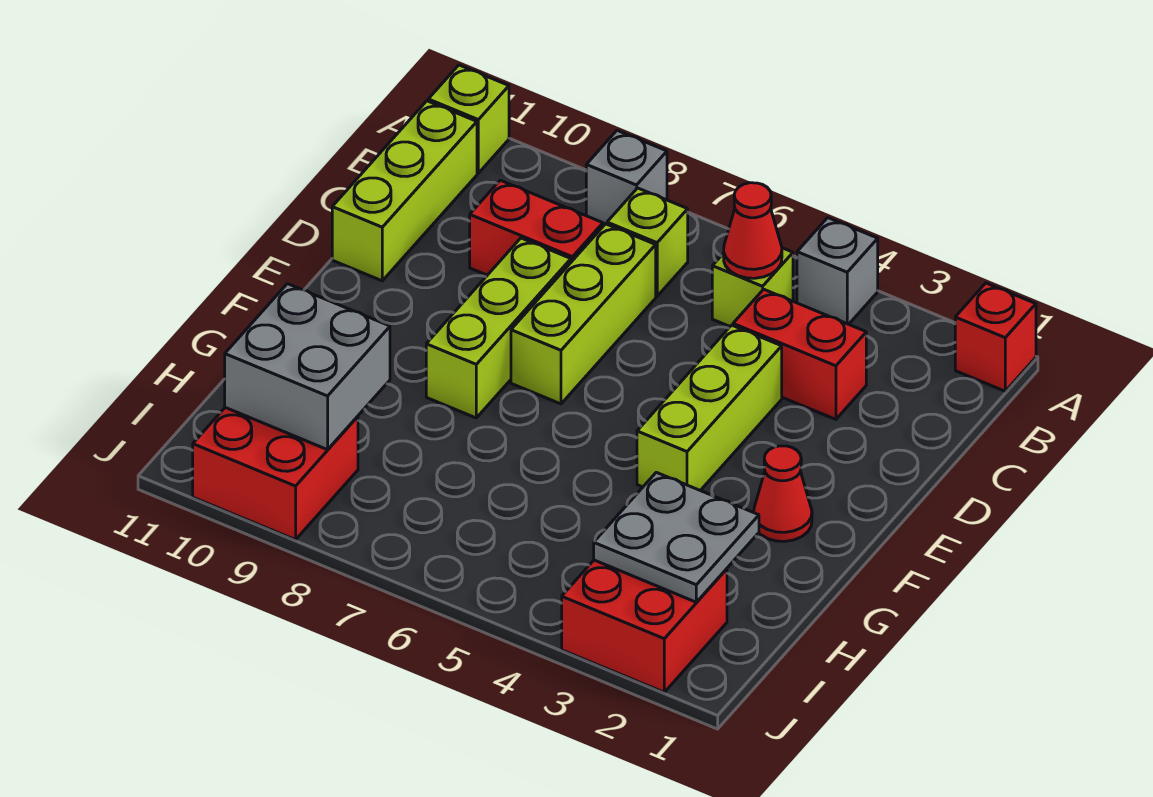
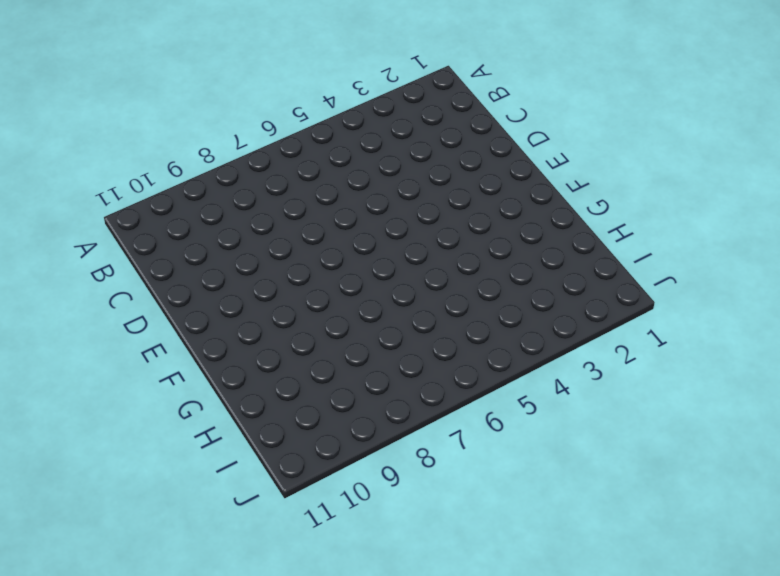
none -> red brick A1 level 1
none -> grey brick A4 level 1
none -> grey brick A8 level 1

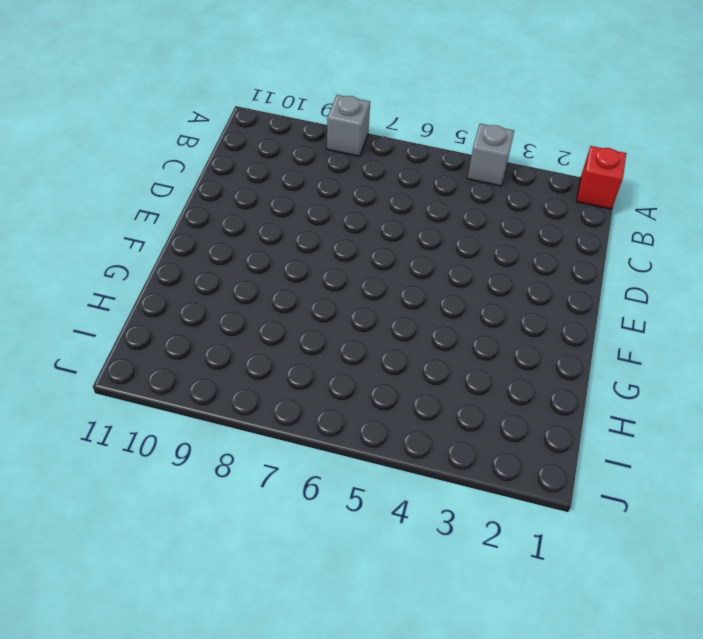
none -> lime brick A11 level 1
none -> lime brick B5 level 1
none -> lime brick B7 level 1

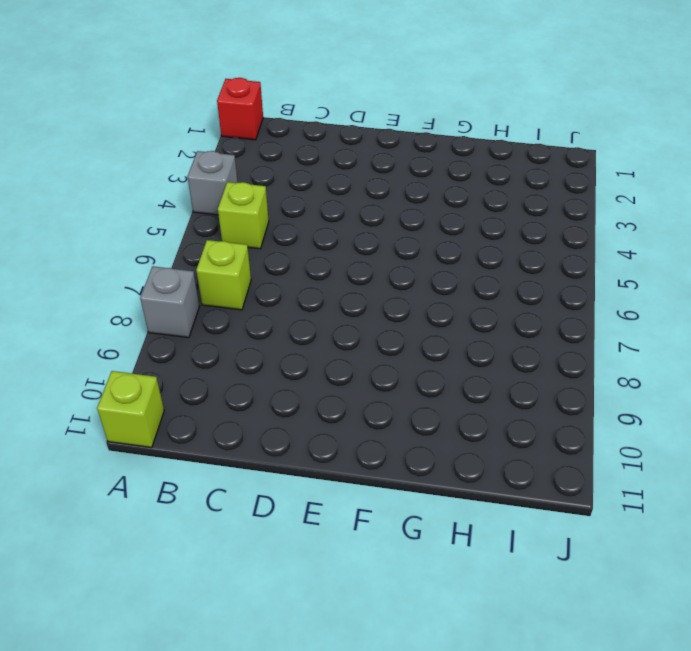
none -> lime brick B11:D11 level 1
none -> red brick C3:C4 level 1
none -> lime brick C7:E7 level 1

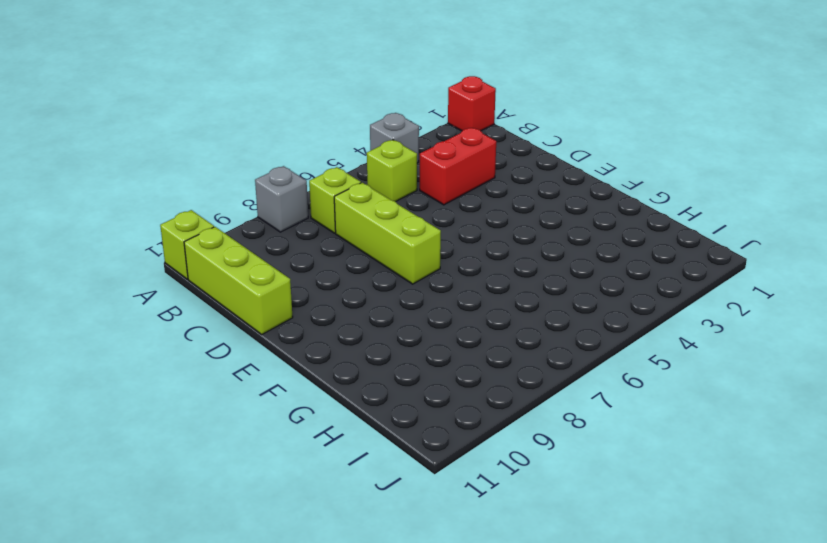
none -> red brick C8:C9 level 1
none -> lime brick D4:F4 level 1
none -> lime brick D8:F8 level 1

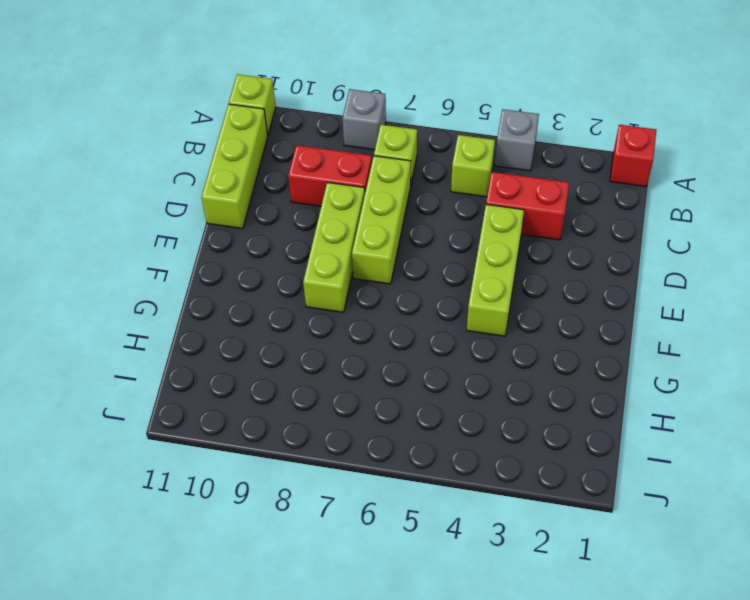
none -> red cone F2 level 1
none -> red brick I2:J3 level 1
none -> red brick I9:J10 level 1

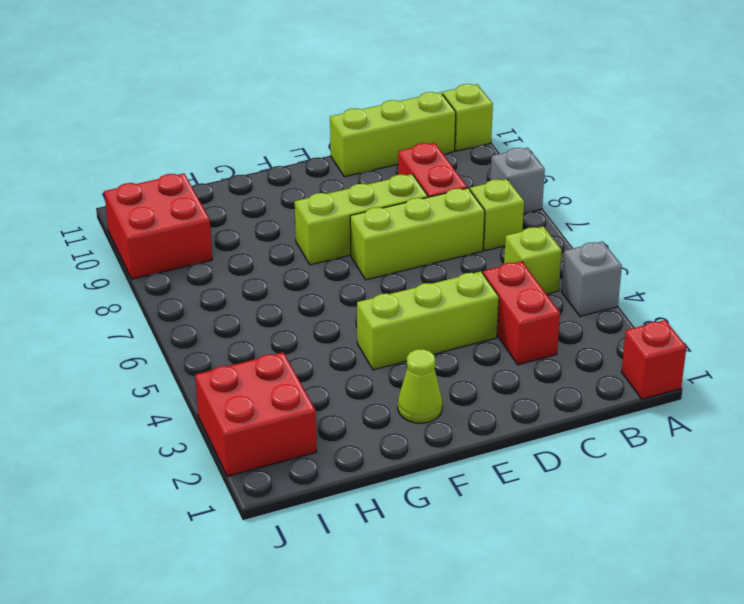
lime cone F2 level 1 -> red cone F2 level 1
none -> red cone B5 level 2
none -> grey plate H2:I3 level 2
none -> grey brick H9:I10 level 2

